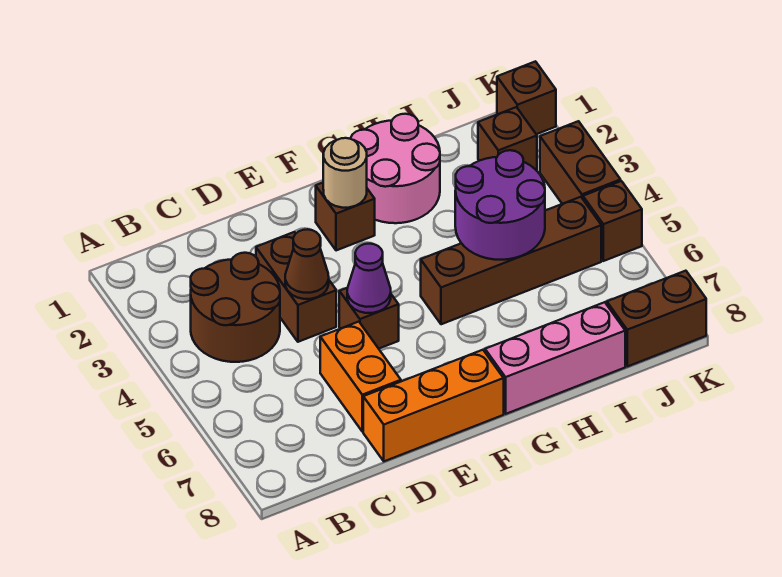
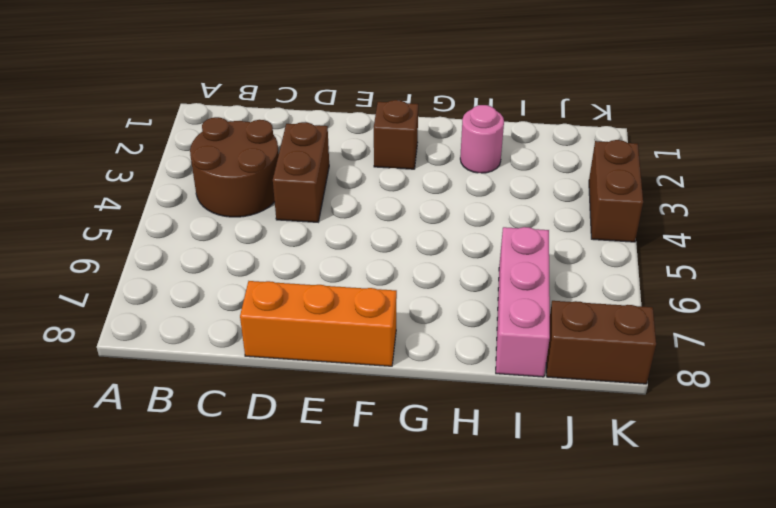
pink round brick H2 level 1 -> pink round brick G1:H2 level 1
pink brick I6:I8 level 1 -> pink brick G8:I8 level 1
none -> orange brick D6:D7 level 1
none -> brown brick E5 level 1
none -> brown brick G5:J5 level 1

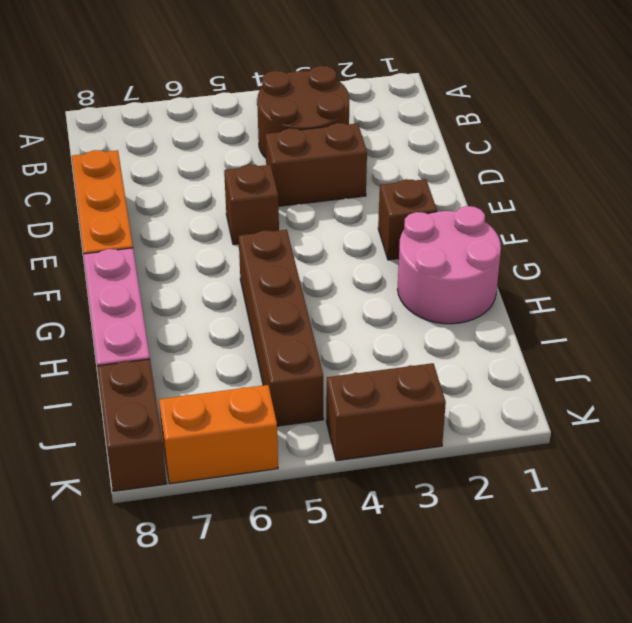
orange brick K6:K7 level 1 -> orange brick D6:D7 level 1
none -> brown brick J2 level 1
none -> brown brick K1 level 1
none -> brown brick K5 level 1

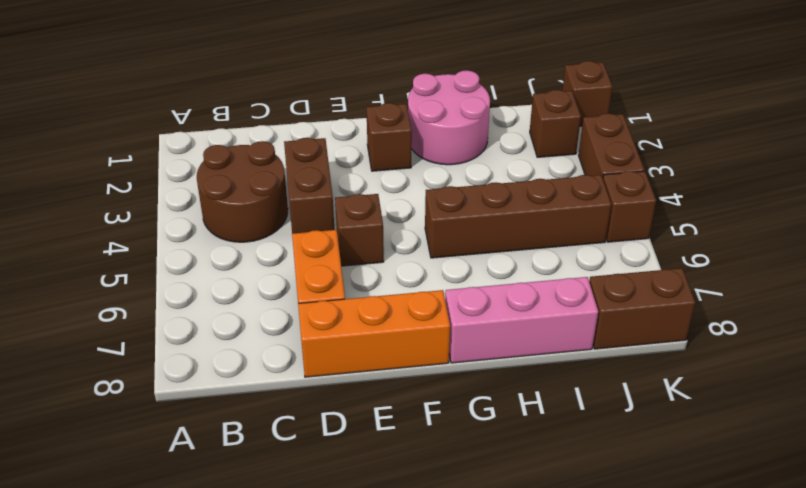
none -> brown cone D4 level 2
none -> purple cone E5 level 2
none -> tan round brick F2 level 2

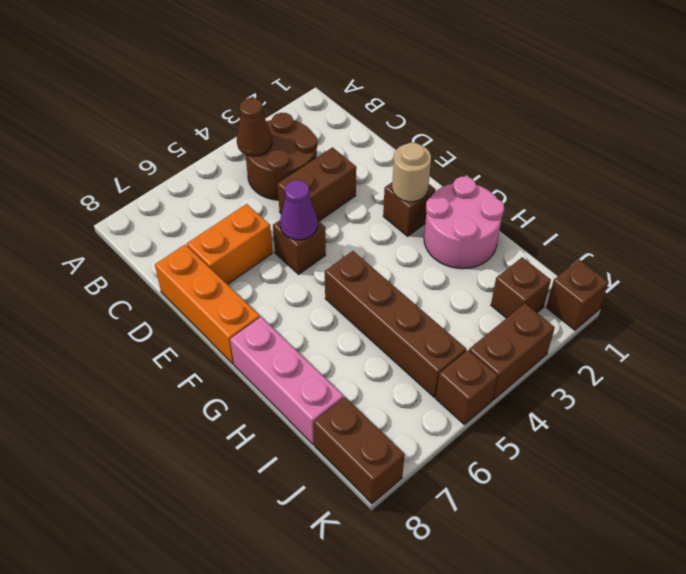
brown cone B4 level 2 -> brown cone D4 level 2
none -> purple round brick H4:I5 level 2

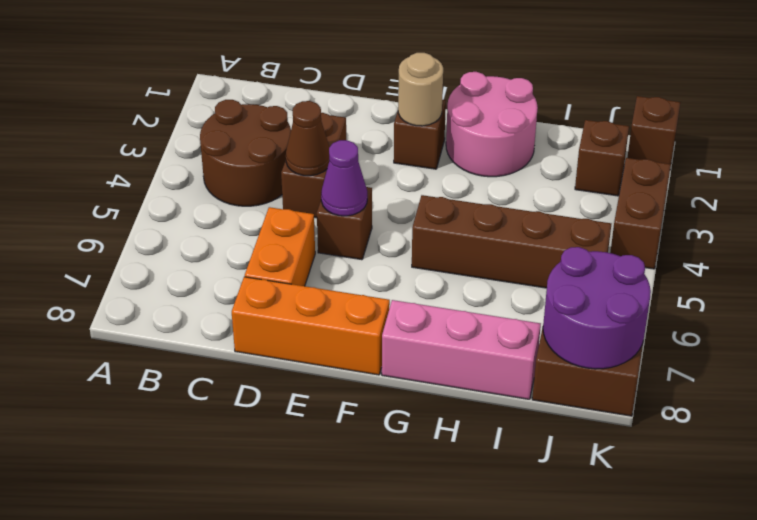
purple round brick J7:K8 level 2 -> purple round brick H4:I5 level 2
none -> brown brick K5 level 1

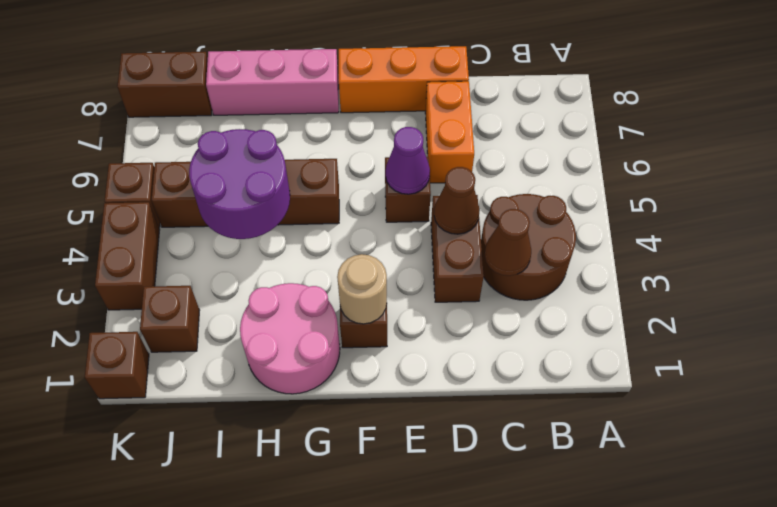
brown cone C3 level 2 -> none

